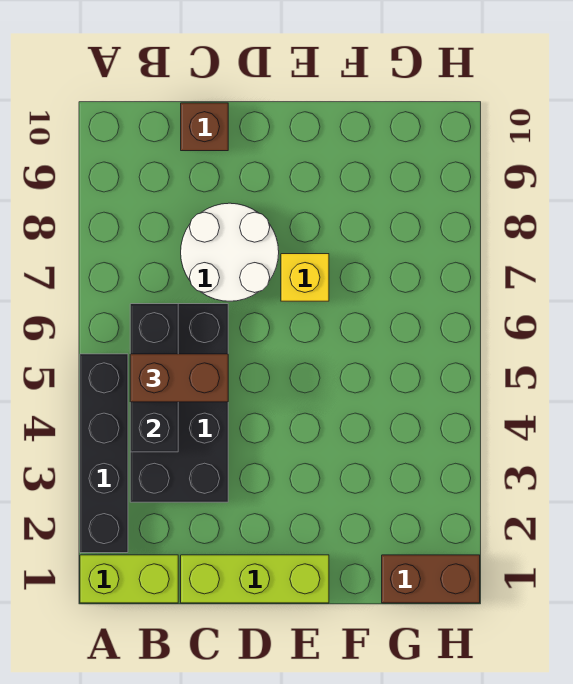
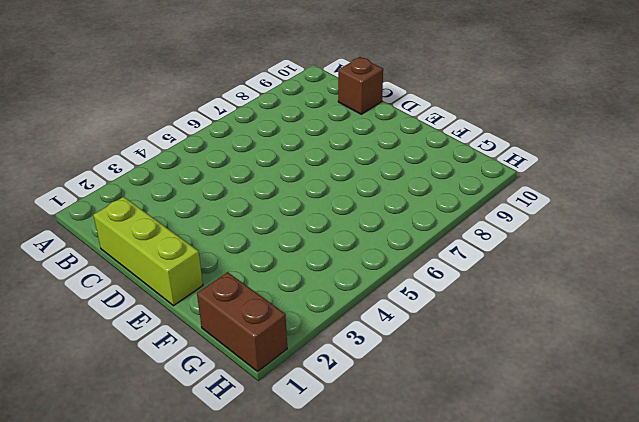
none -> lime brick A1:B1 level 1
none -> black brick A2:A5 level 1

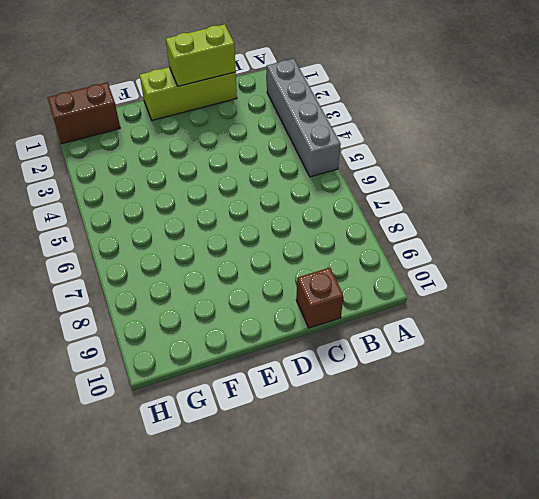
grey brick A2:A5 level 1 -> black brick A2:A5 level 1
lime brick C1:D1 level 2 -> lime brick A1:B1 level 1
none -> black brick B3:C6 level 1
none -> white round brick C7:D8 level 1

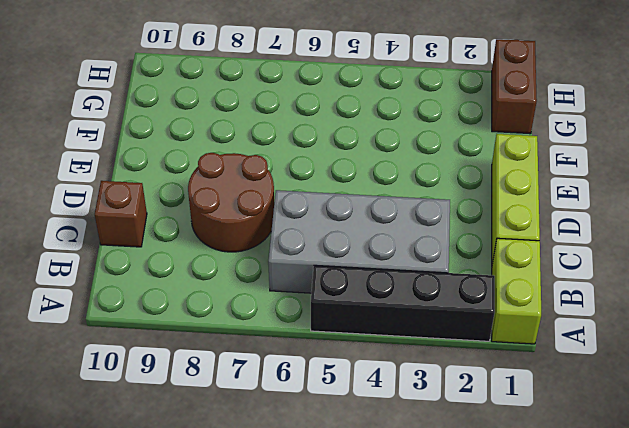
grey brick B3:C6 level 1 -> black brick B3:C6 level 1
brown round brick C7:D8 level 1 -> white round brick C7:D8 level 1
none -> yellow brick E7 level 1
none -> black brick B4:B6 level 2

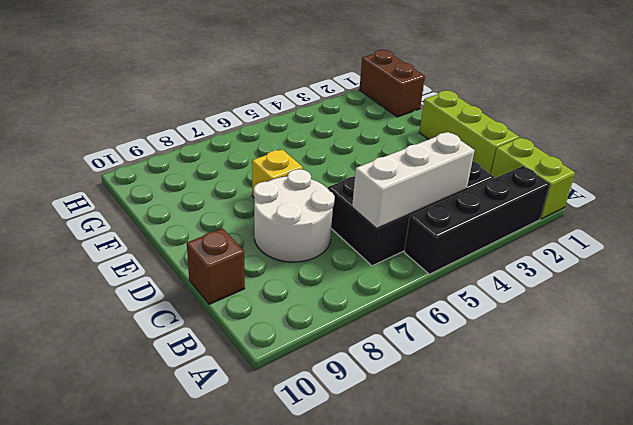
white brick B4:B6 level 2 -> black brick B4:B6 level 2
none -> brown brick B5:C5 level 3

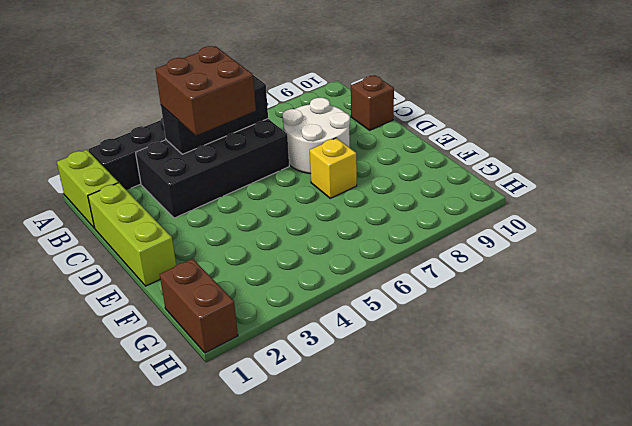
brown brick B4:C5 level 3 -> brown brick B5:C5 level 3

